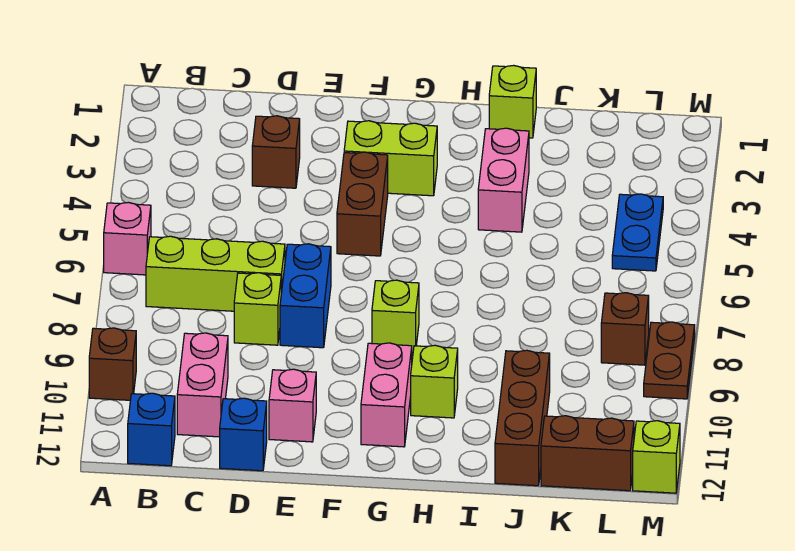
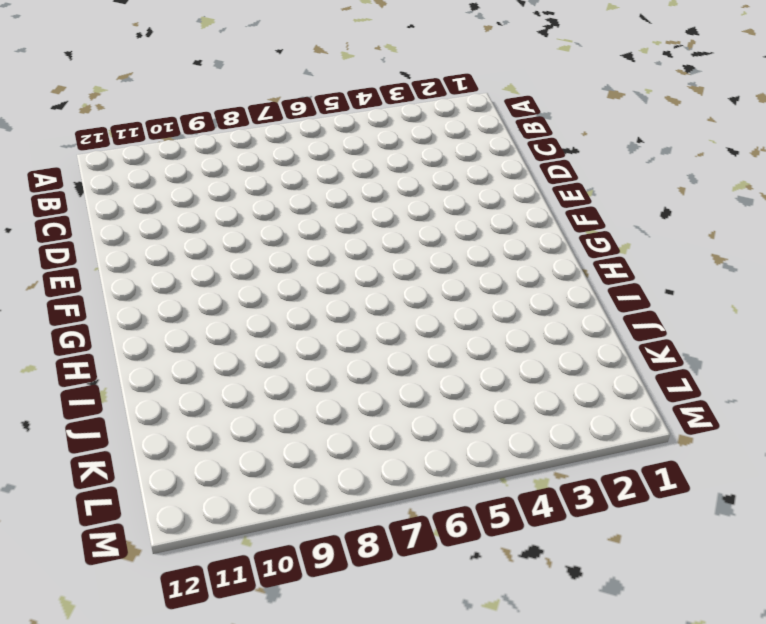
none -> pink brick A6 level 1
none -> brown brick A10 level 1
none -> lime brick B7:D7 level 1

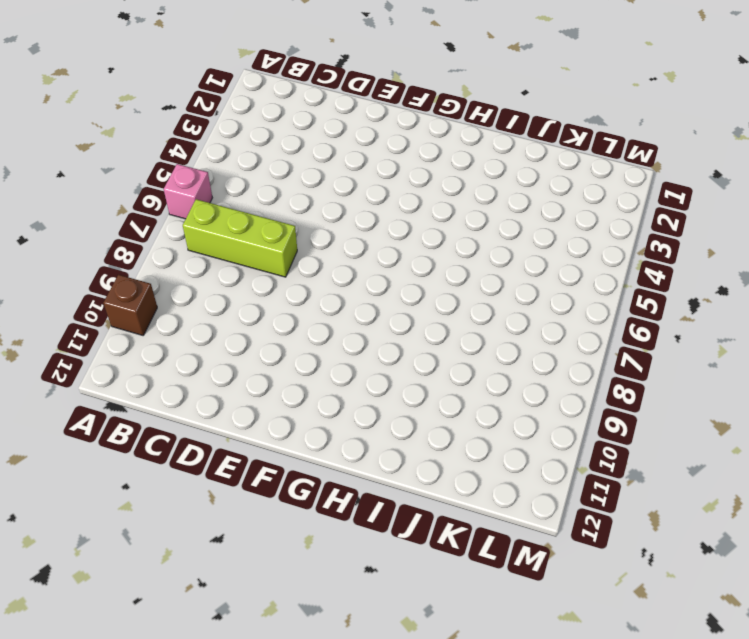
none -> blue brick B12 level 1
none -> pink brick C10:C11 level 1
none -> brown brick D3 level 1

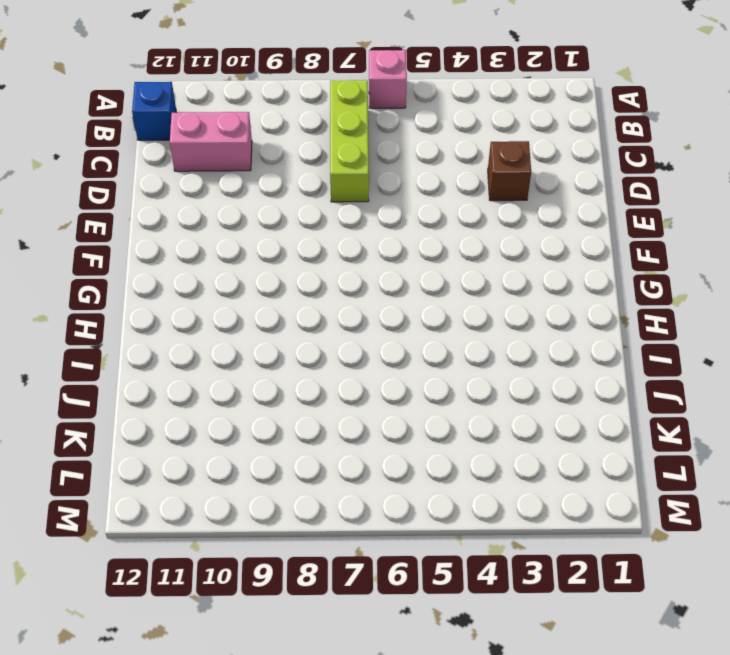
none -> brown brick A10 level 1
none -> lime brick D8 level 1
none -> blue brick D12 level 1

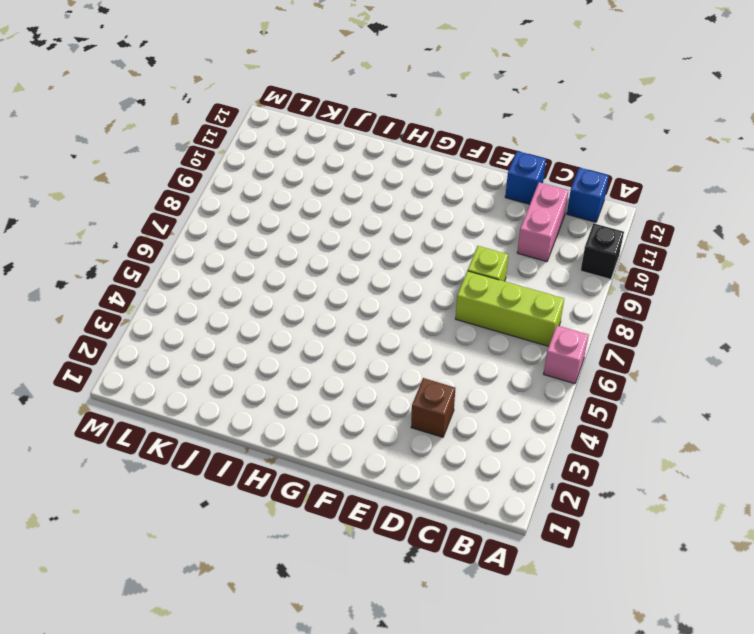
black brick A10 level 1 -> brown brick A10 level 1
none -> blue brick E7:E8 level 1
none -> pink brick E11 level 1
none -> lime brick F3:G3 level 1

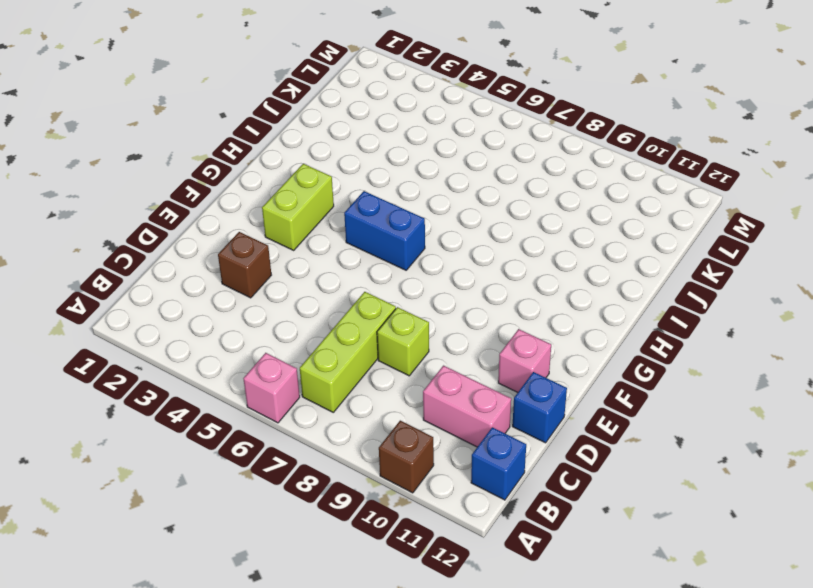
blue brick G5:G6 level 1 -> blue brick E7:E8 level 1
none -> brown brick F4:F5 level 1
none -> lime brick G8 level 1
none -> pink brick G10:G11 level 1

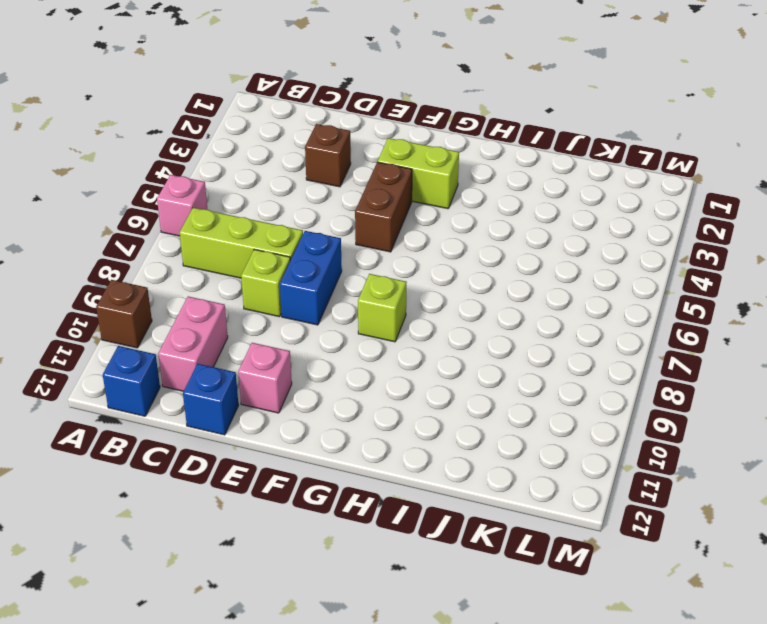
none -> pink brick G10:G11 level 1
none -> lime brick H10 level 1
none -> lime brick I1 level 1

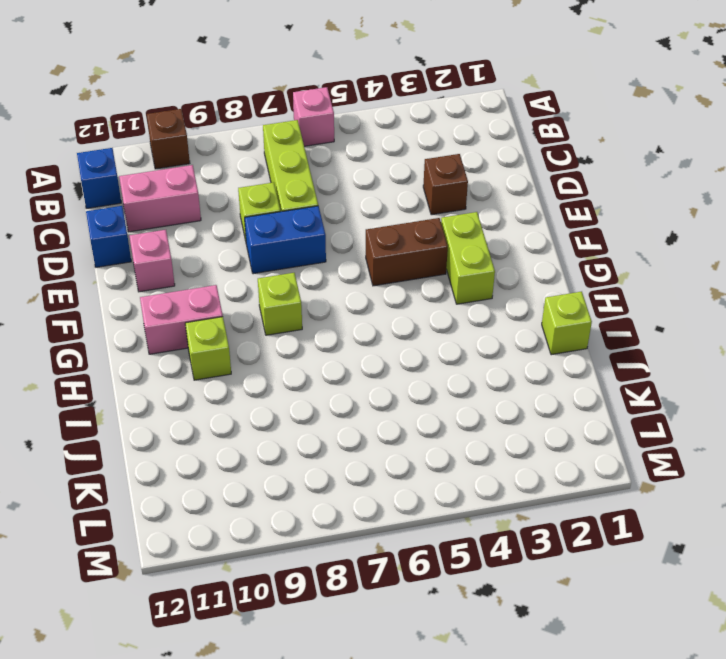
none -> pink brick I3:I4 level 1
none -> brown brick J10:J12 level 1
none -> brown brick K12:L12 level 1

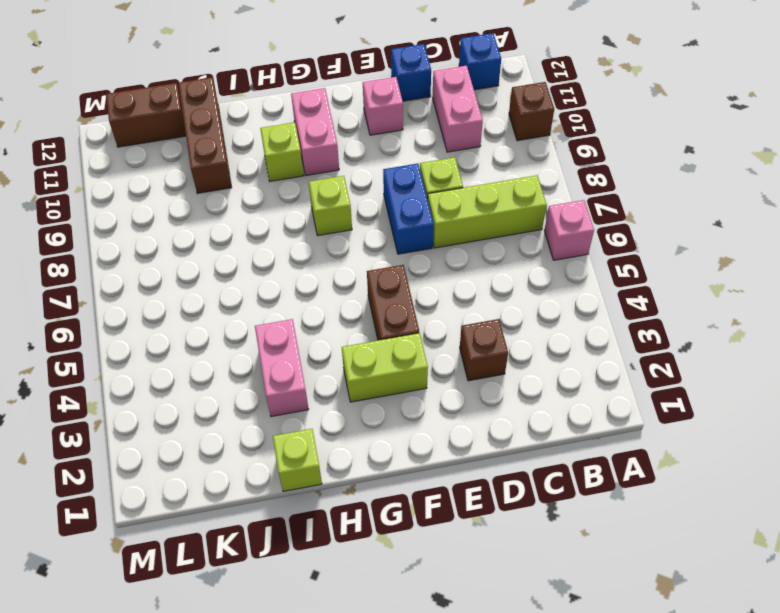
none -> blue plate L4:L5 level 1
none -> brown brick L8 level 1
none -> brown plate M8:M9 level 1

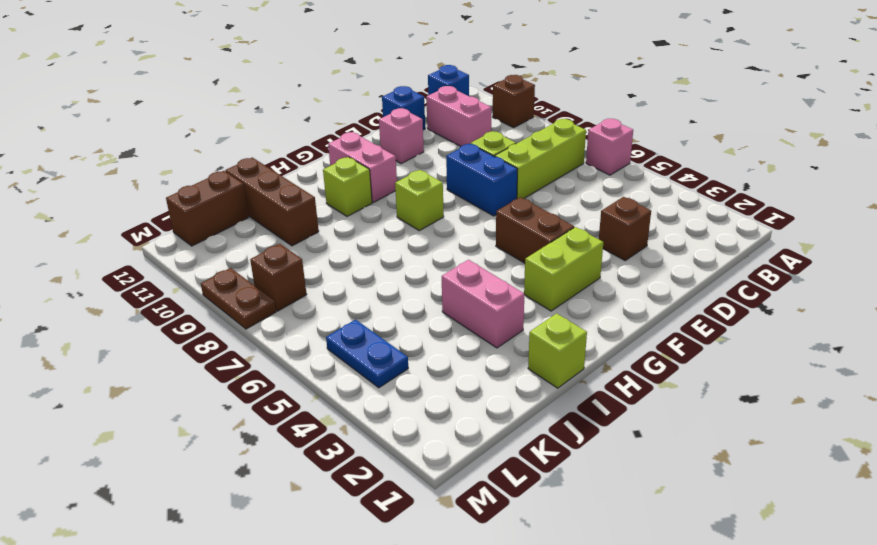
none -> lime brick M12 level 1

